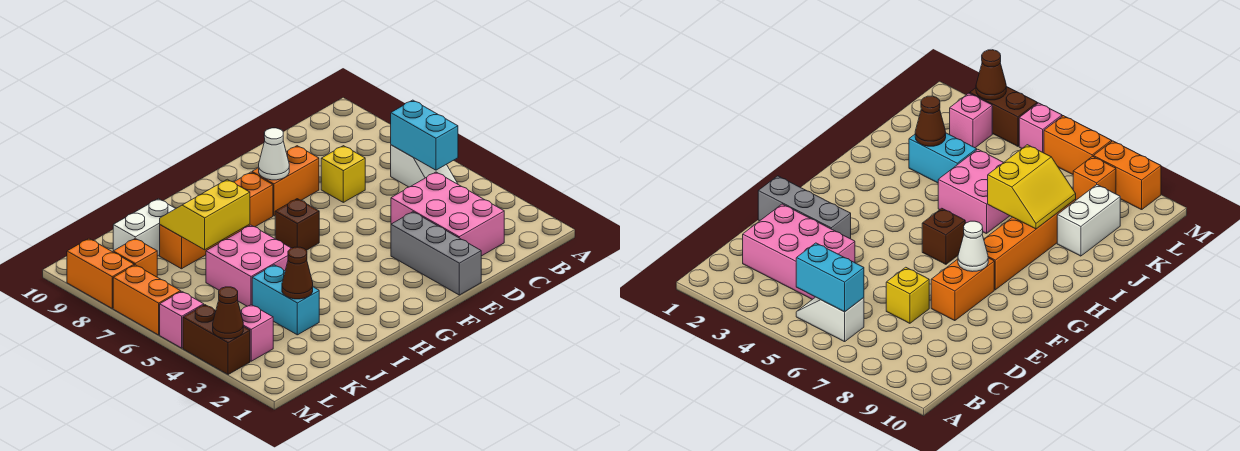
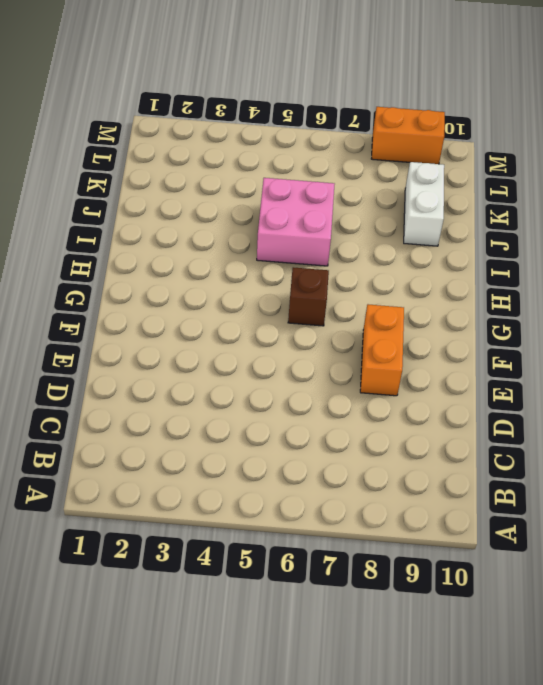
none -> white slope B5:B6 level 1 top 6
none -> pink brick C2:D4 level 1
none -> yellow brick D7 level 1

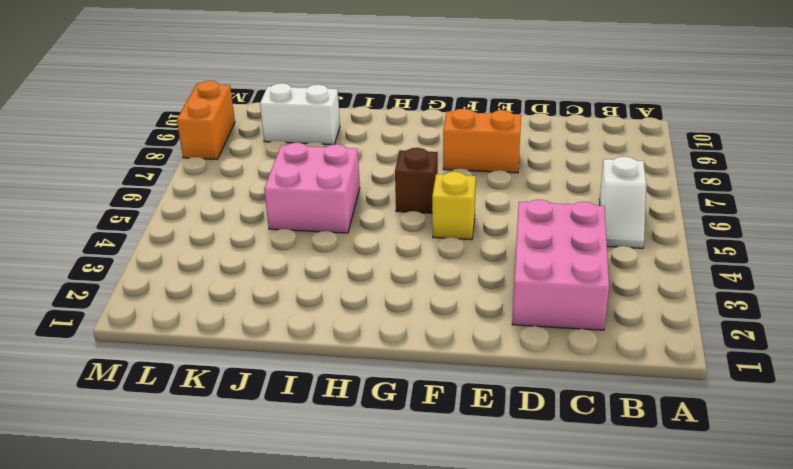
yellow brick F5 level 1 -> yellow brick D7 level 1
none -> grey brick E1:E3 level 1
none -> orange brick G8:J8 level 1
none -> cyan brick J3:J4 level 1

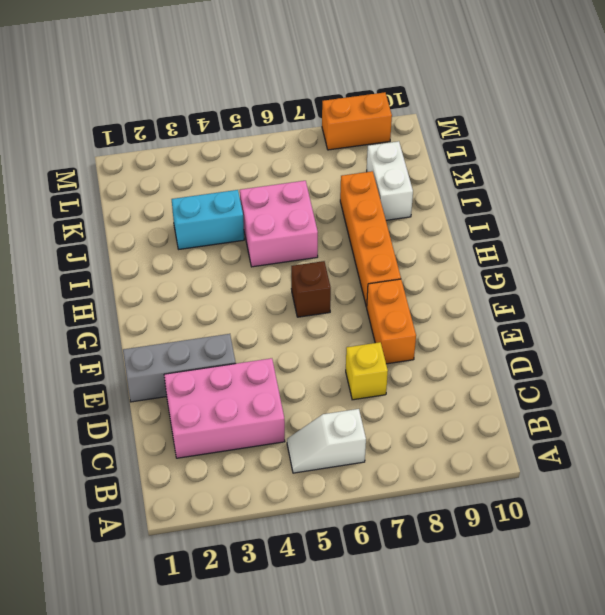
none -> pink brick L3 level 1
none -> orange brick L8 level 1
none -> brown brick M3:M4 level 1

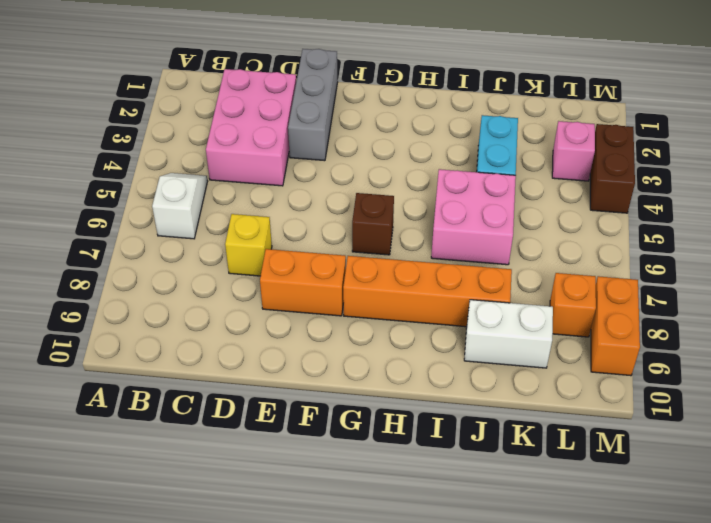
none -> pink brick M5 level 1
none -> orange brick M6:M7 level 1
none -> cyan brick B5:B6 level 2

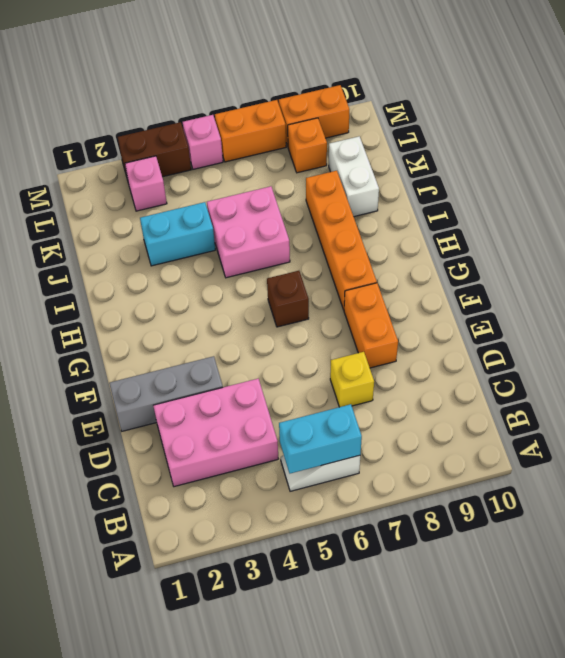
none -> white cone F8 level 2
none -> yellow slope I7:J8 level 2 top 7
none -> brown cone J3 level 2

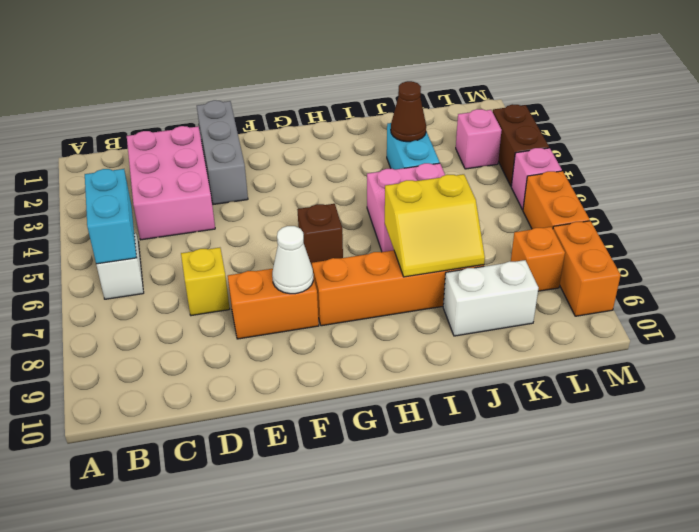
none -> brown cone M3 level 2

